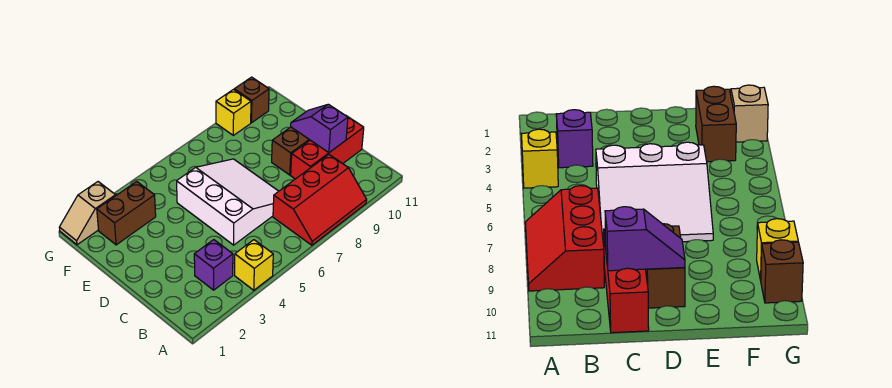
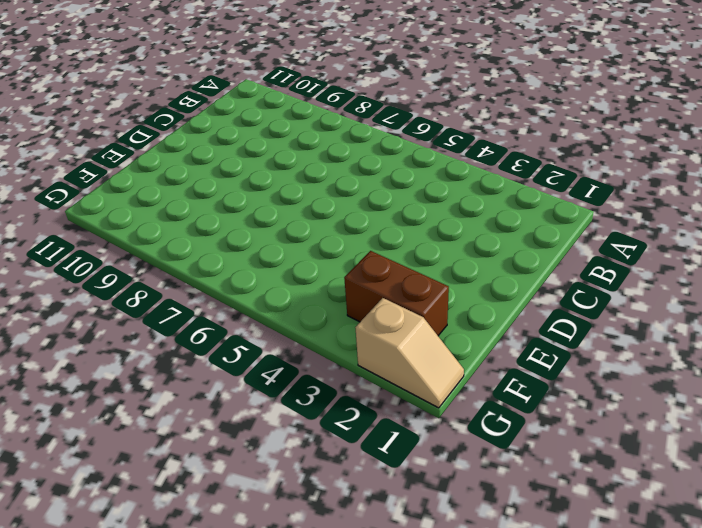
none -> yellow brick A4 level 1
none -> red slope A7:B9 level 1 top B

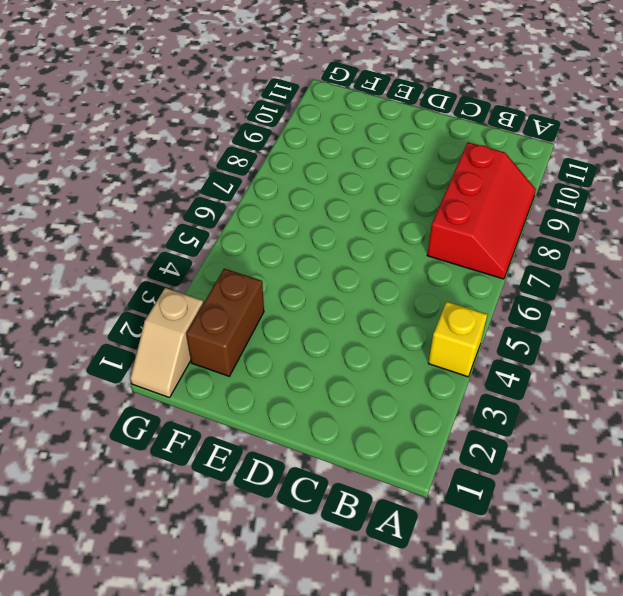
none -> purple brick B3 level 1
none -> white slope C5:E7 level 1 top 5

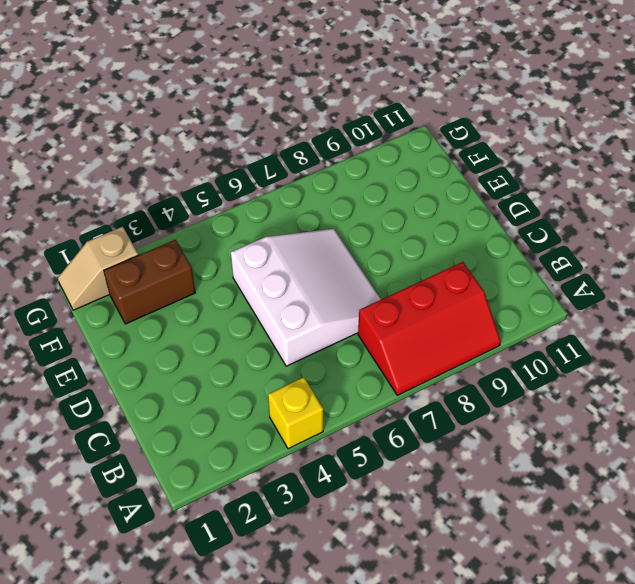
none -> purple brick B3 level 1
none -> red brick C9:C11 level 1

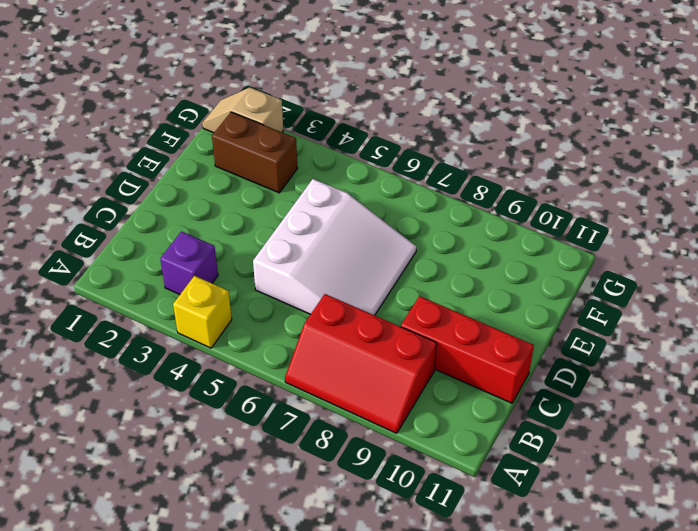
none -> brown brick D9:D10 level 1
none -> yellow brick G9 level 1

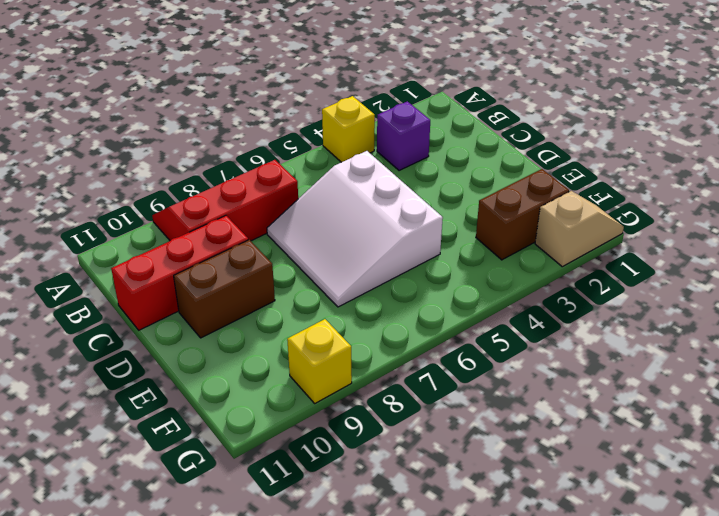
none -> brown brick G10 level 1
none -> purple slope C10:D10 level 2 top C

